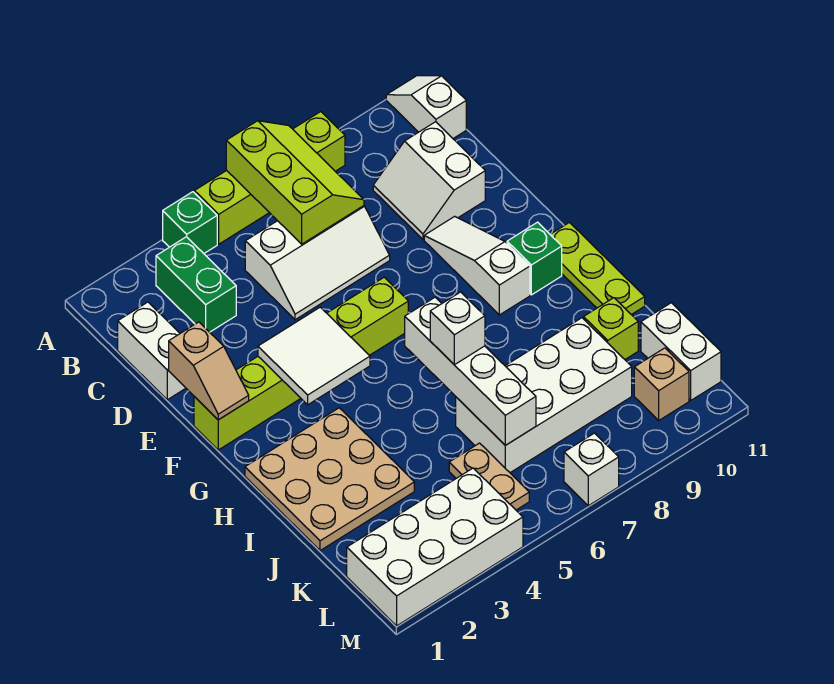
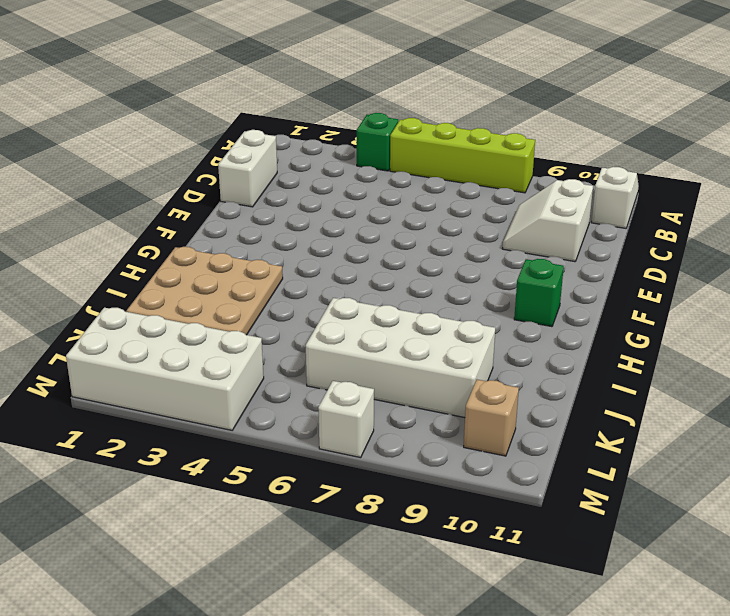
none -> green brick B3:C3 level 1
none -> white slope C5:D7 level 1 top C
none -> white slope E9:G9 level 1 top G

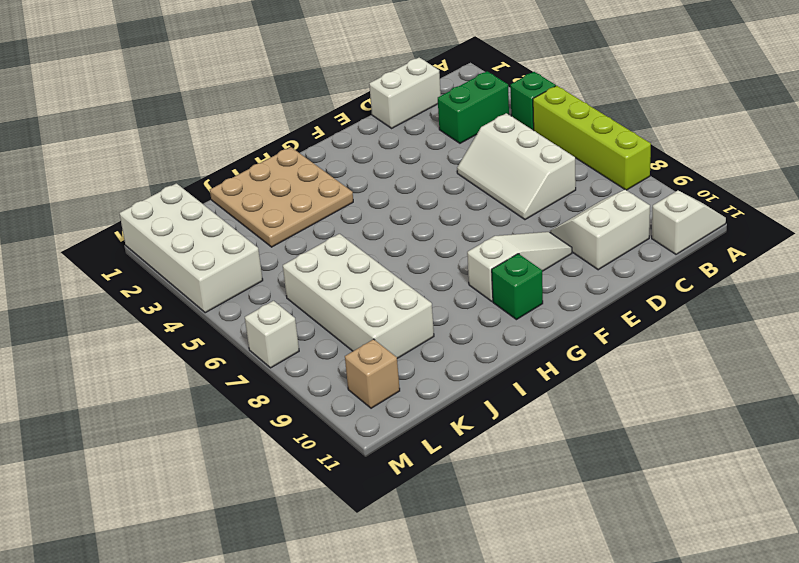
none -> lime brick F1:F6 level 1
none -> lime plate G11:I11 level 1
none -> lime brick J10 level 1

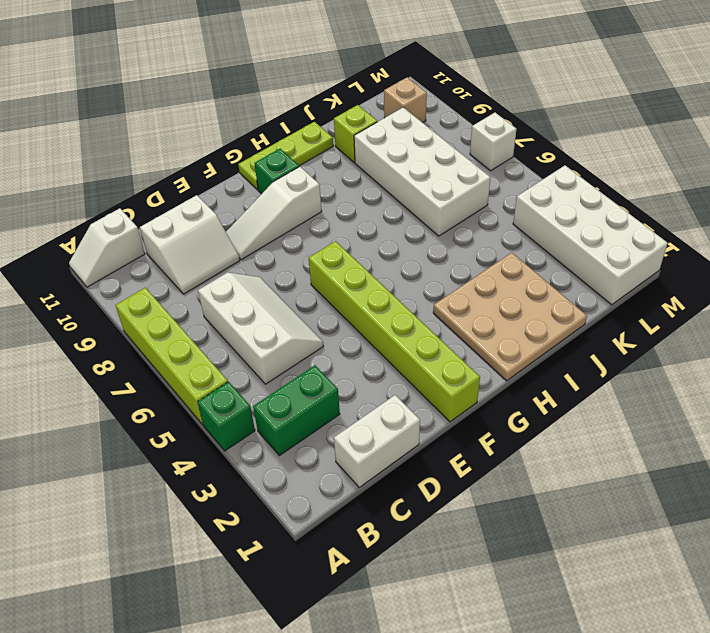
none -> tan plate K5:L5 level 1
none -> white brick K11:L11 level 1
none -> lime slope A6:C7 level 2 top 6

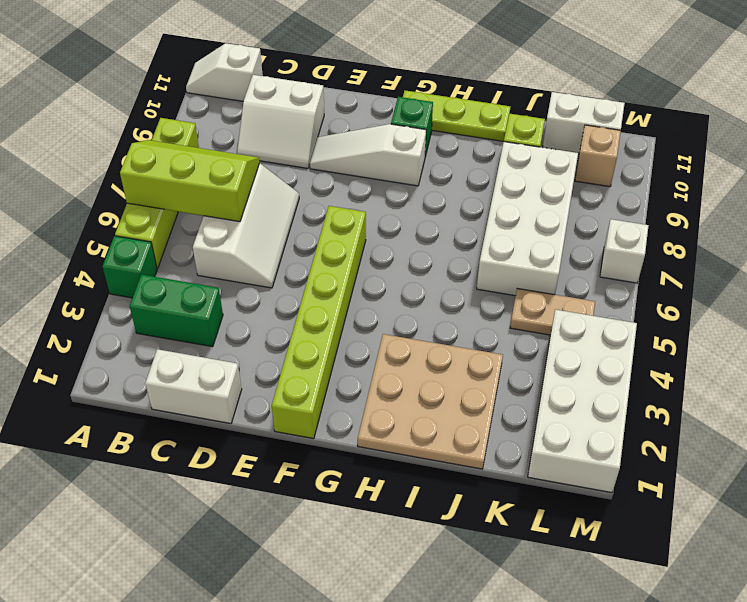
none -> tan slope E1:F1 level 2 top E
none -> white tile F3:G4 level 2
none -> white brick H6:K6 level 2

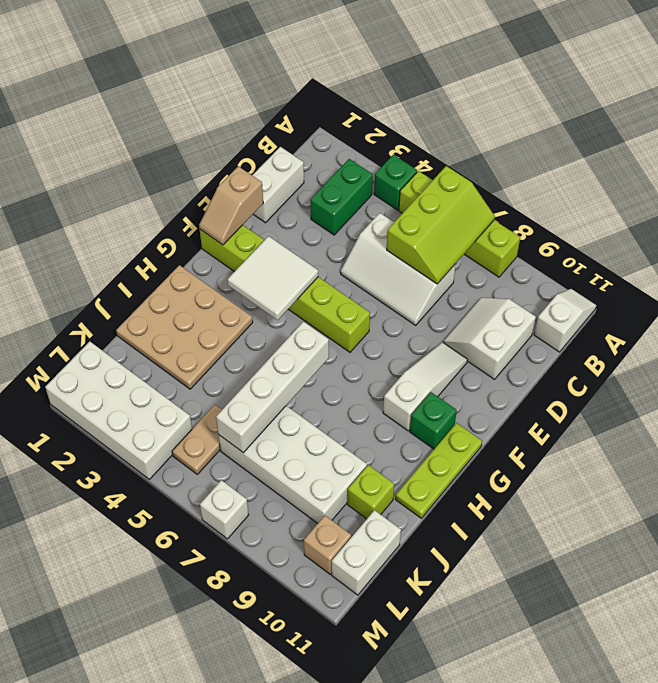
none -> white brick I6 level 3

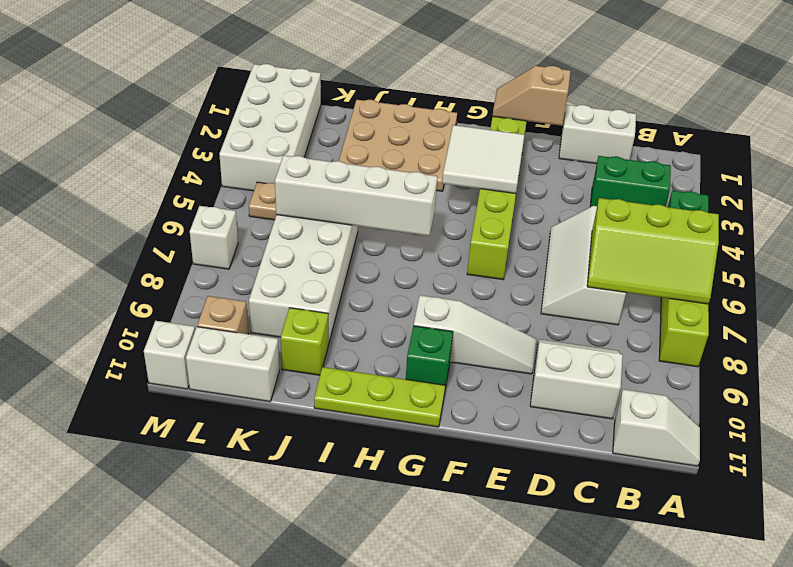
white brick M11 level 1 -> white brick I6 level 3

